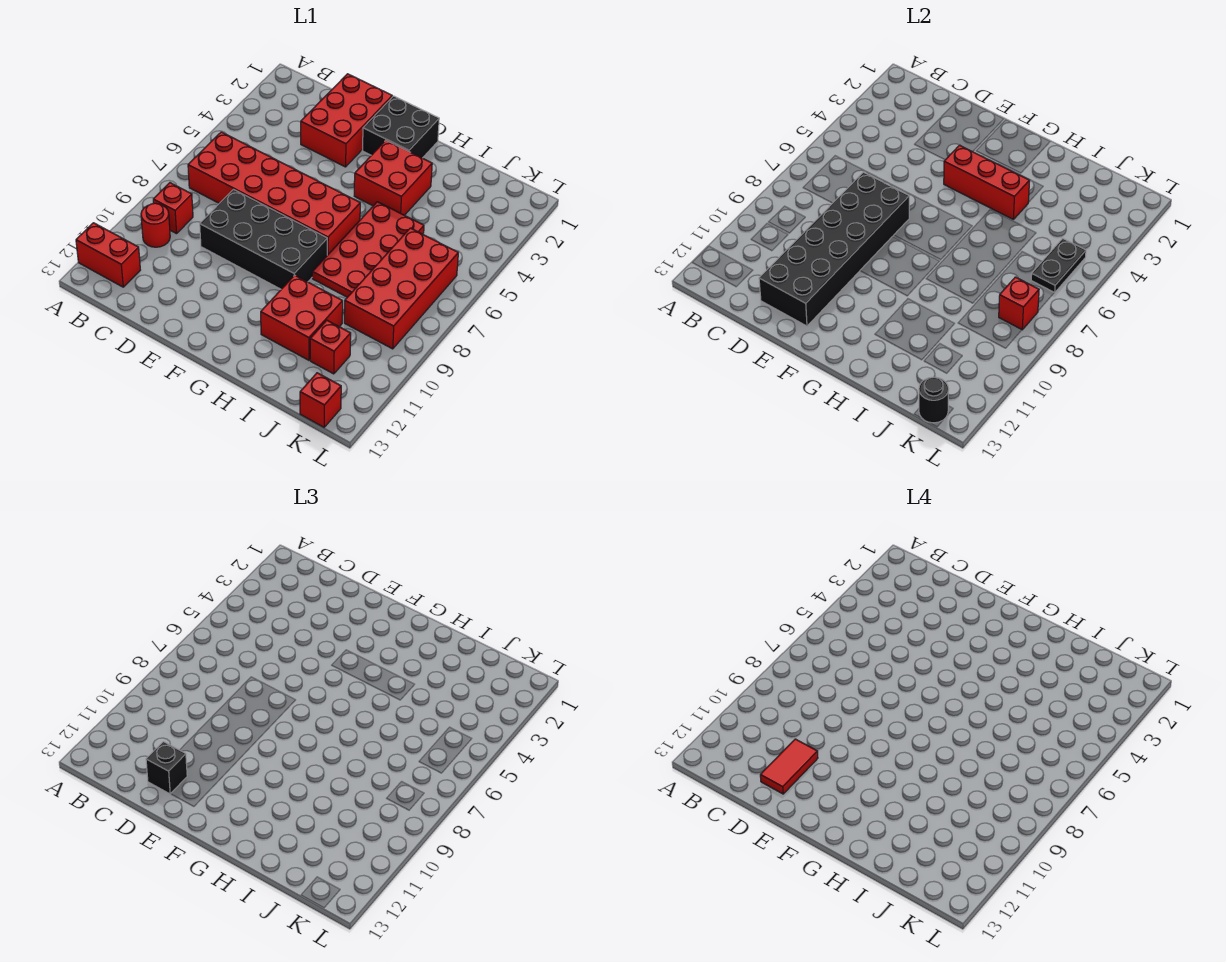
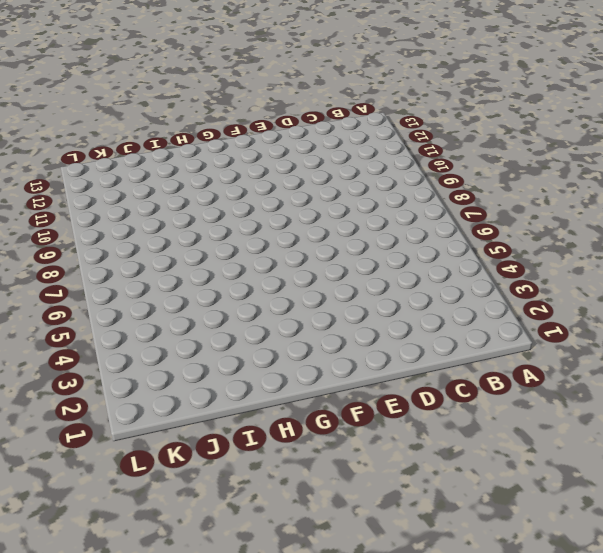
none -> red brick A12:B12 level 1
none -> red brick B6:G7 level 1
none -> red brick B9 level 1

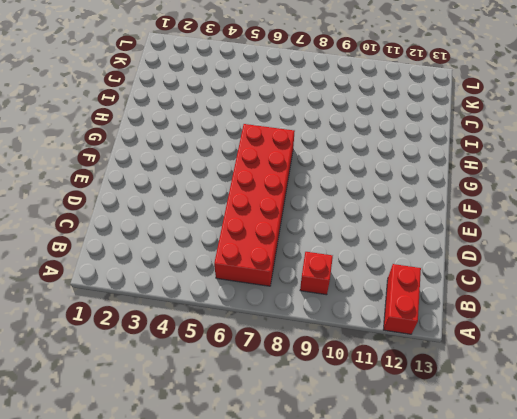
none -> red round brick B10 level 1
none -> red brick D1:E3 level 1
none -> black brick D8:G9 level 1

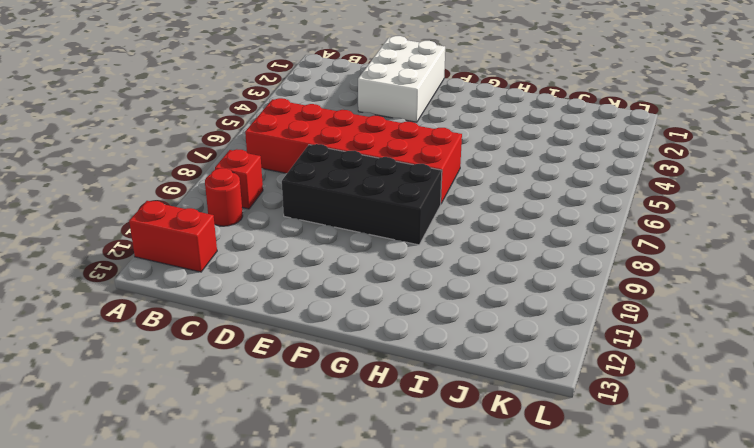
white brick D1:E3 level 1 -> red brick D1:E3 level 1
none -> black brick F1:G2 level 1
none -> red brick G3:H4 level 1
none -> red plate H5:I8 level 1

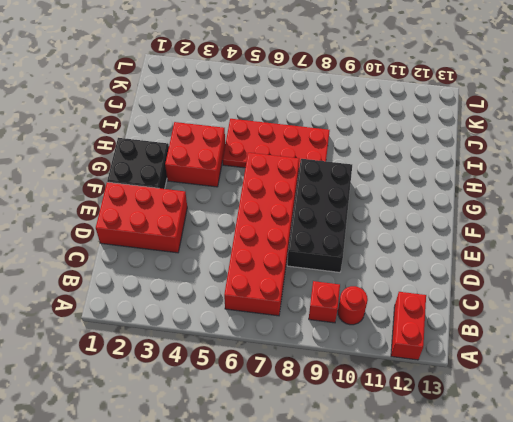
none -> red brick H10:I11 level 1
none -> red brick J6:K9 level 1
none -> red brick J11 level 1

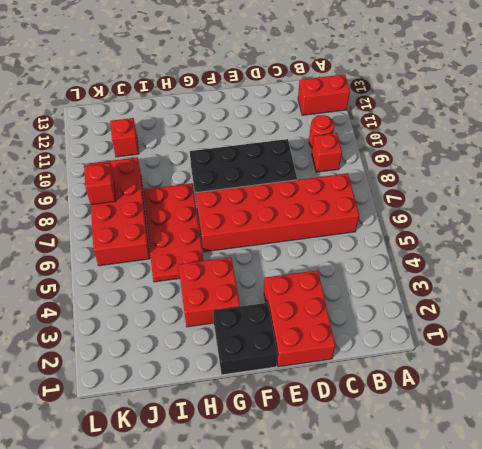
none -> red brick H10:I11 level 1
none -> red brick K13 level 1
none -> black brick D7:E12 level 2

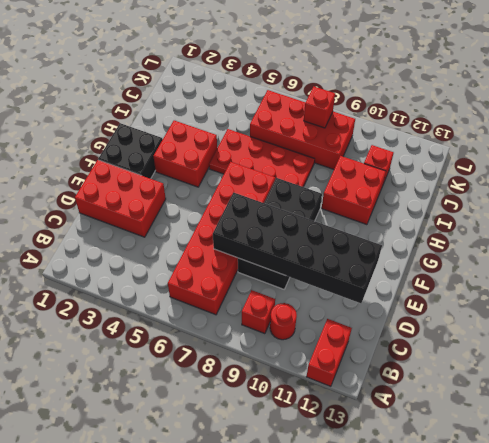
none -> red brick K13 level 1
none -> red brick F4:H4 level 2
none -> black plate K5:K6 level 2

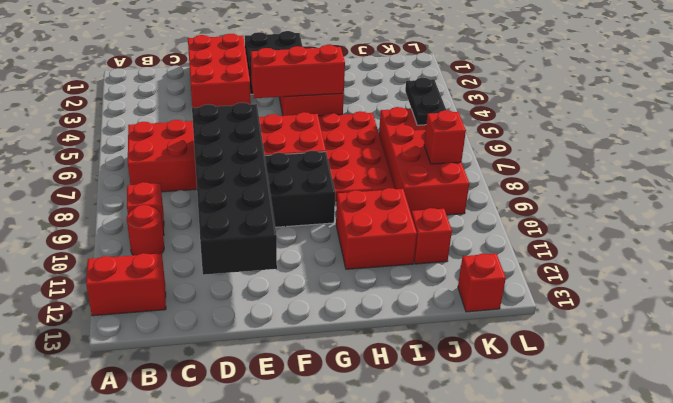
none -> black round brick K13 level 2
none -> black brick D12 level 3
none -> red tile D11:D12 level 4

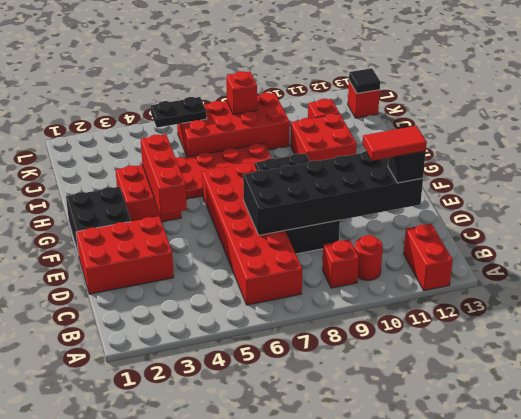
black tile K13 level 2 -> black round brick K13 level 2

